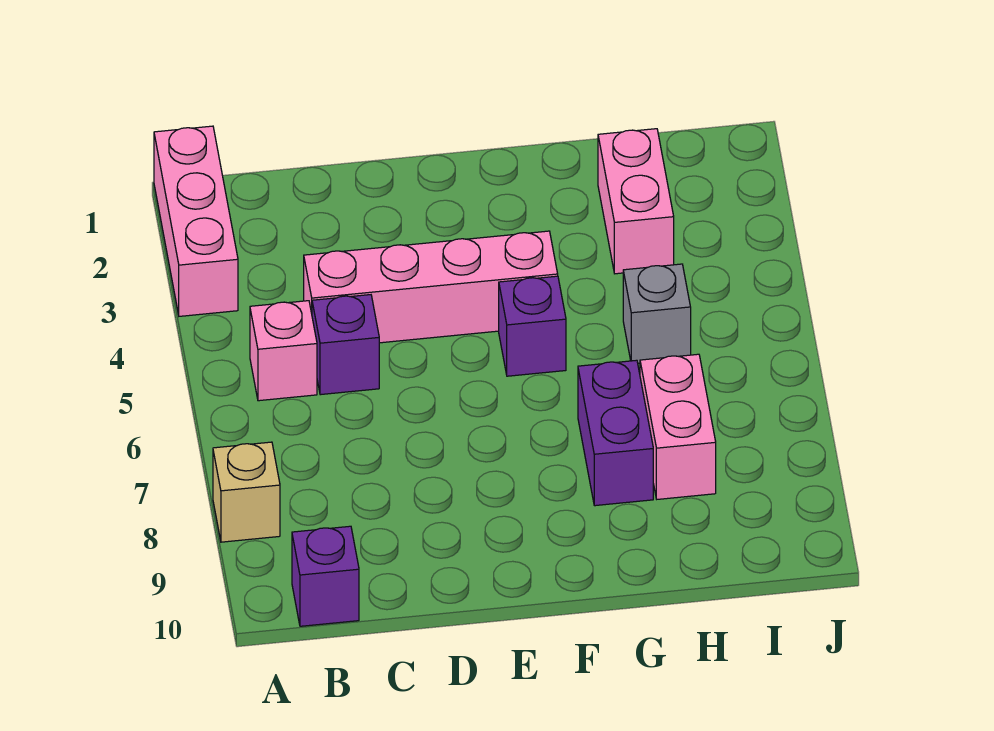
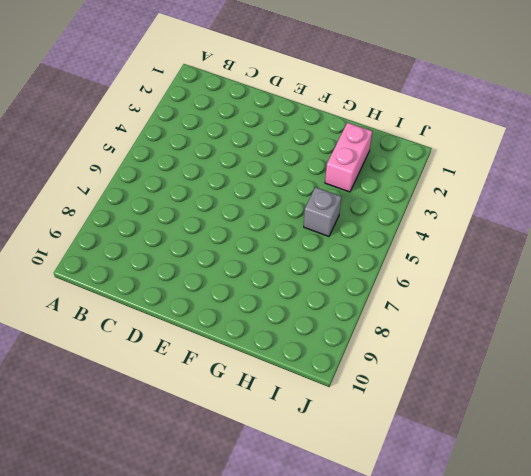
none -> pink brick A1:A3 level 1
none -> tan brick A8 level 1

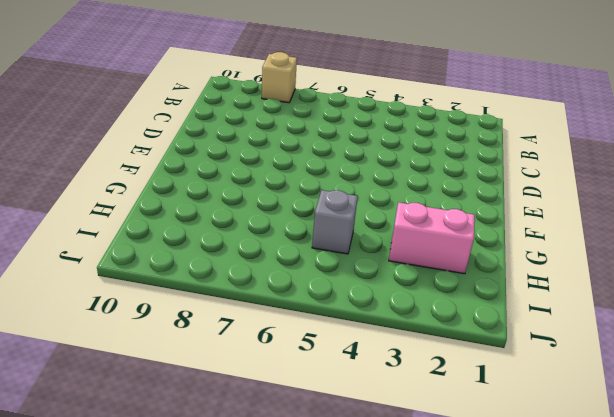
none -> pink brick A1:A3 level 1
none -> pink brick B5 level 1

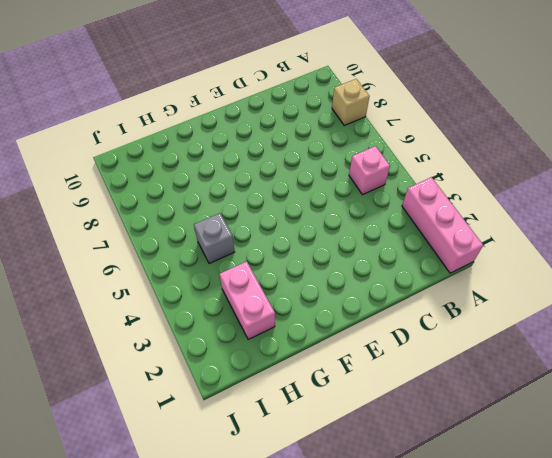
none -> purple brick B10 level 1
none -> pink brick C4:F4 level 1

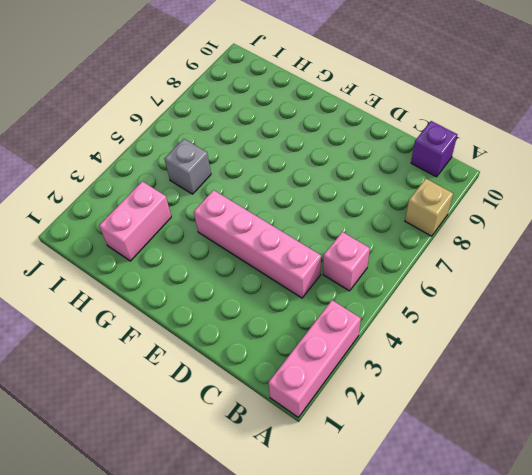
none -> purple brick C5 level 1
none -> purple brick F5 level 1

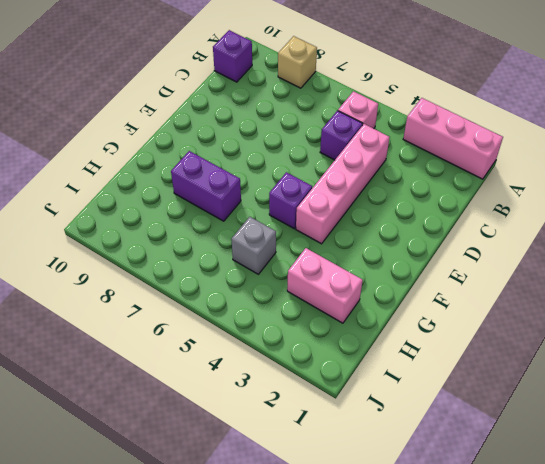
none -> pink brick H7:H8 level 1

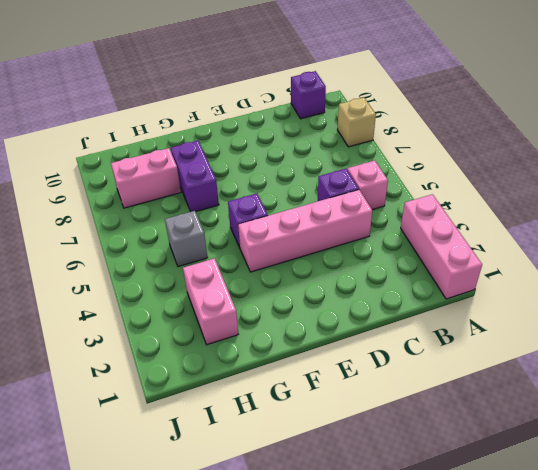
pink brick H8:I8 level 1 -> pink brick H7:H8 level 1

